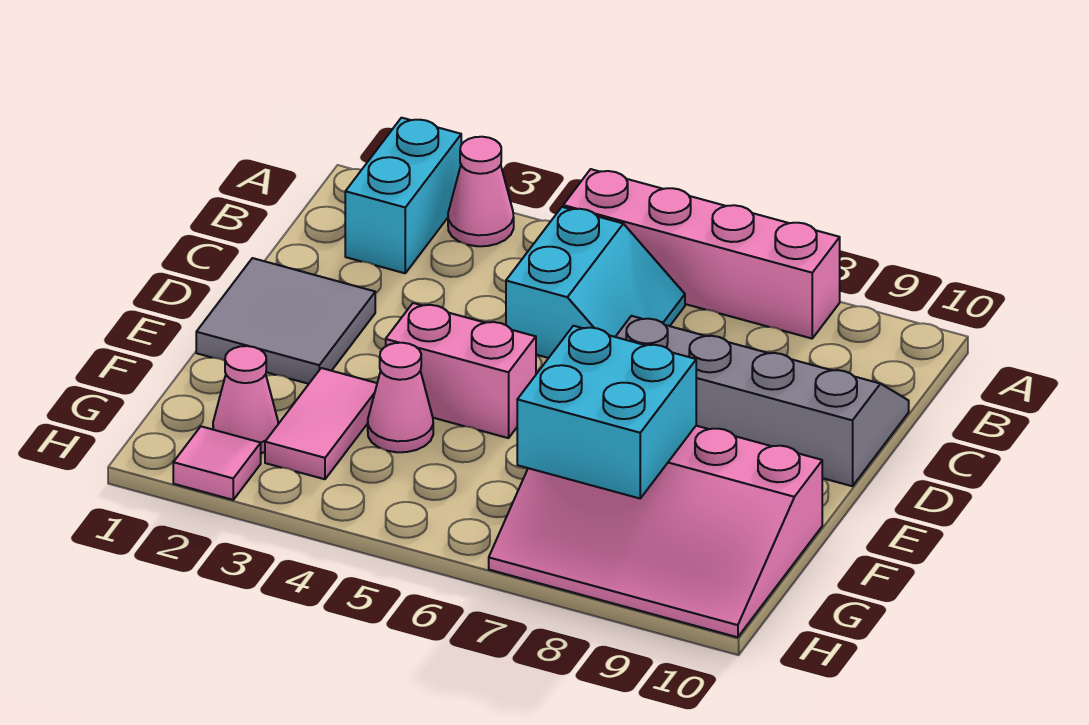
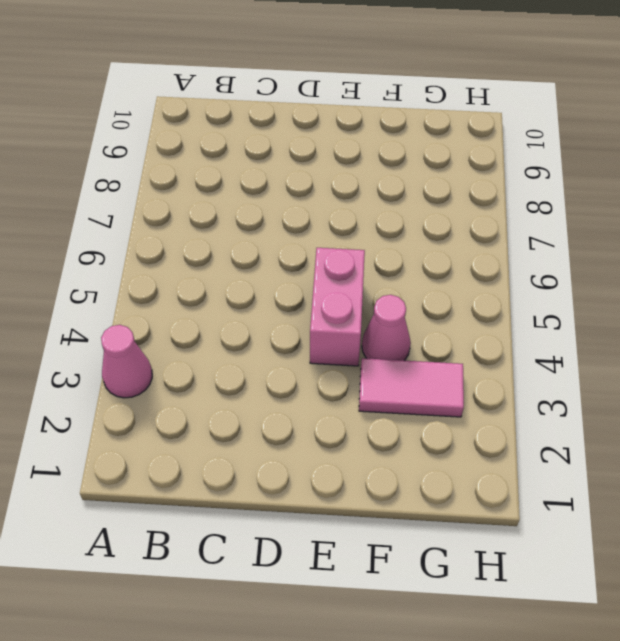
none -> cyan brick A2:B2 level 1
none -> pink brick A5:A8 level 1
none -> cyan slope B5:C6 level 1 top 5

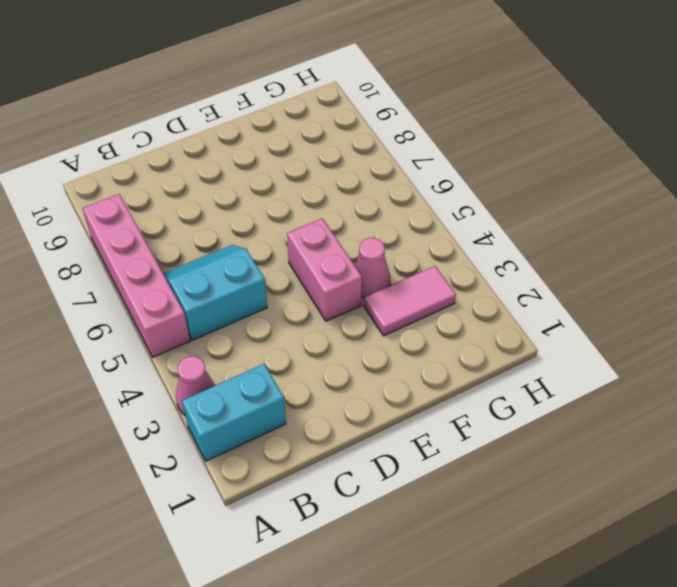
none -> grey slope C7:D10 level 1 top D
none -> grey tile D1:E2 level 1
none -> pink slope F7:H10 level 1 top F

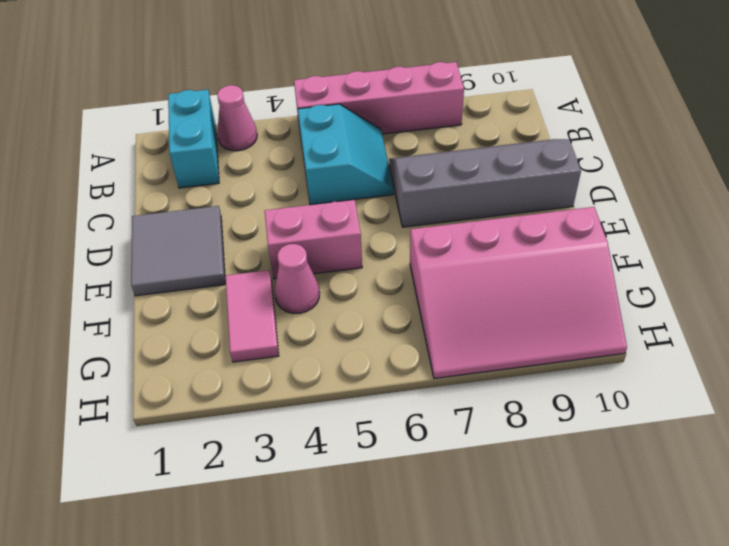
none -> pink cone G2 level 1
none -> pink tile H2 level 1
none -> cyan brick F7:G8 level 2

